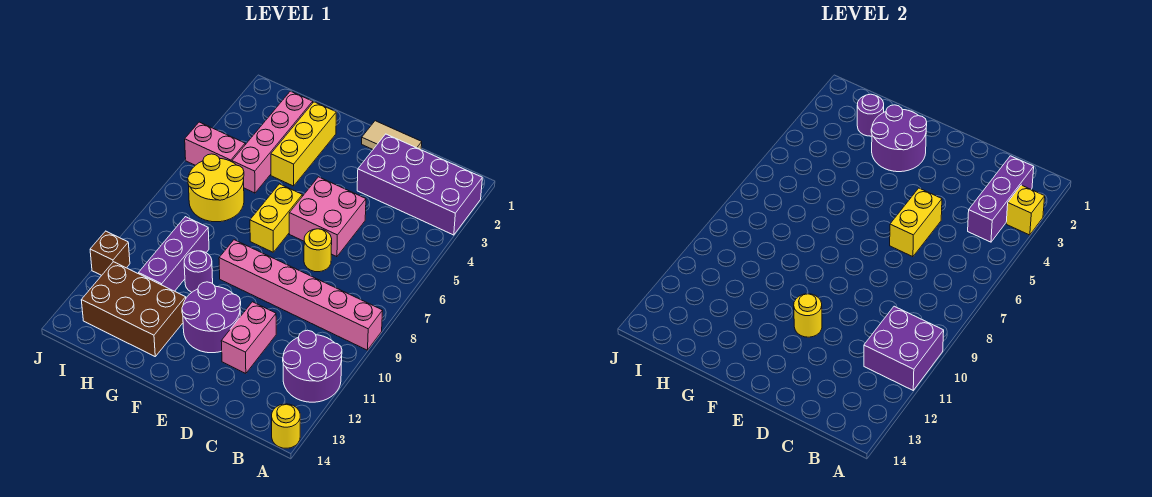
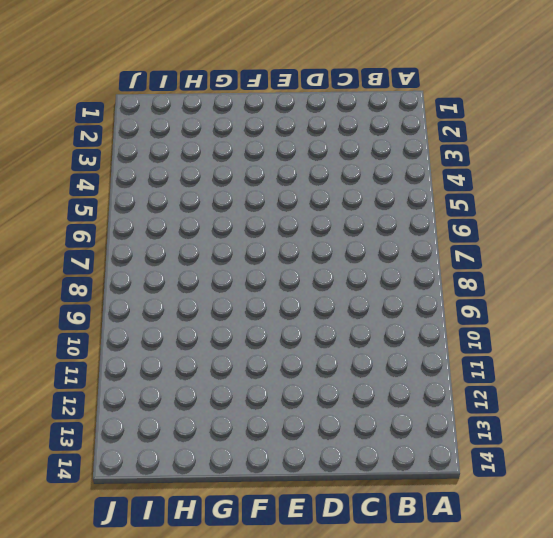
none -> purple brick A2:D3 level 1
none -> pink brick A9:F9 level 1
none -> purple round brick A11:B12 level 1

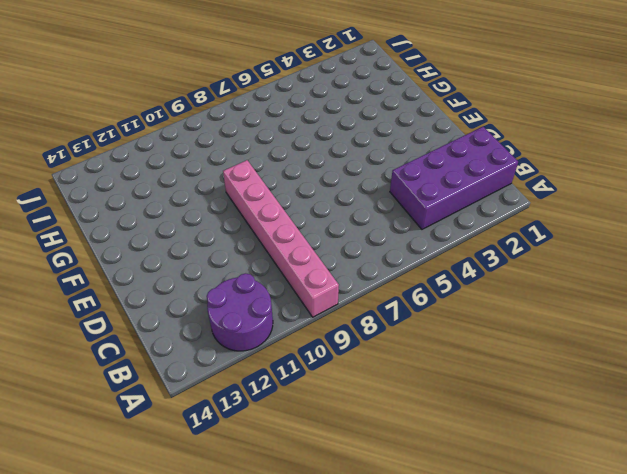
purple brick B1:C4 level 1 -> purple brick A2:D3 level 1
none -> yellow round brick A14 level 1
none -> tan tile D1:E1 level 1
none -> pink brick D5:E6 level 1

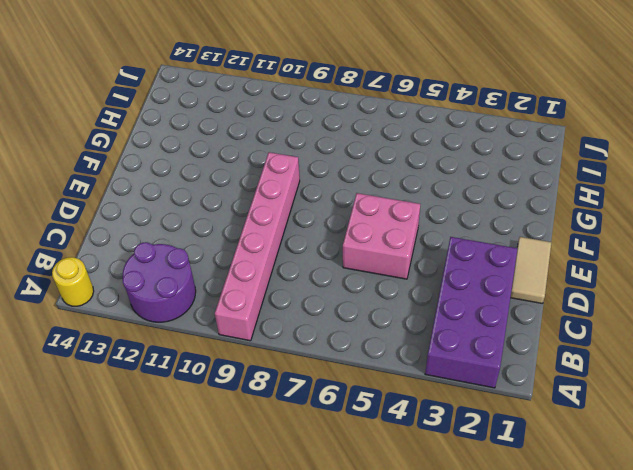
none -> yellow round brick D7 level 1
none -> pink brick D11:D12 level 1
none -> purple round brick E11:F12 level 1

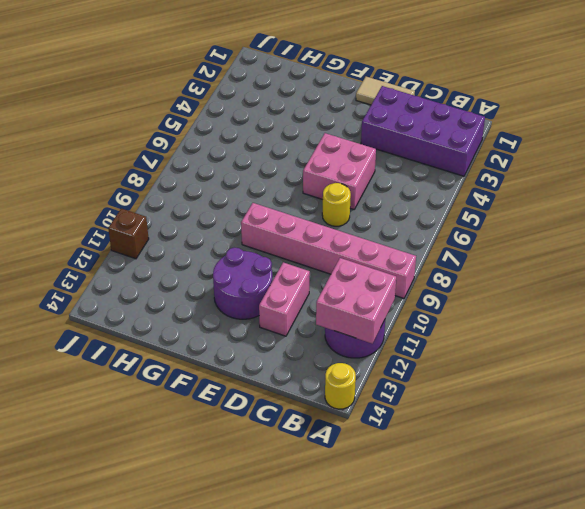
pink brick A11:B12 level 2 -> purple brick A10:B11 level 2
none -> yellow brick F6:F7 level 1
none -> yellow brick G2:G4 level 1
none -> purple round brick G10 level 1

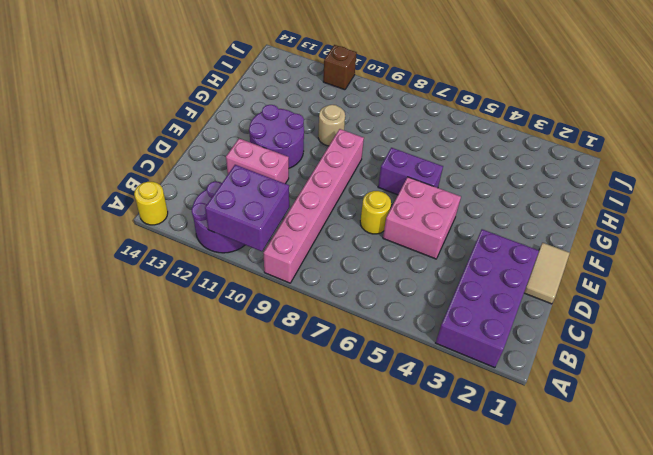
purple brick F6:F7 level 1 -> yellow brick F6:F7 level 1
tan round brick G10 level 1 -> purple round brick G10 level 1
none -> yellow brick G2:G4 level 1
none -> brown brick G12:I13 level 1
none -> pink brick H2:H5 level 1

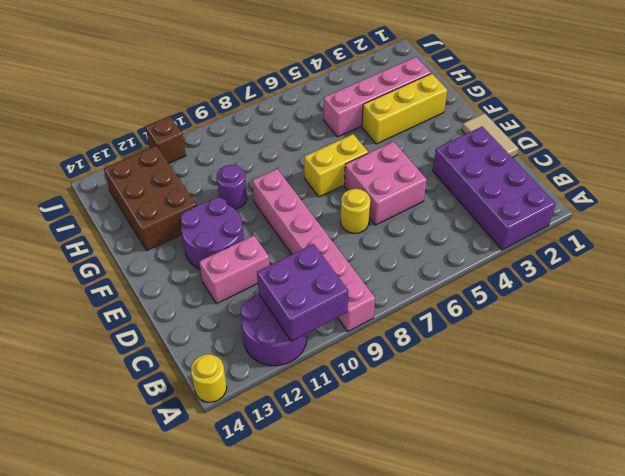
none -> yellow round brick H6:I7 level 1
none -> purple brick H9:H11 level 1
none -> pink brick I5:J5 level 1

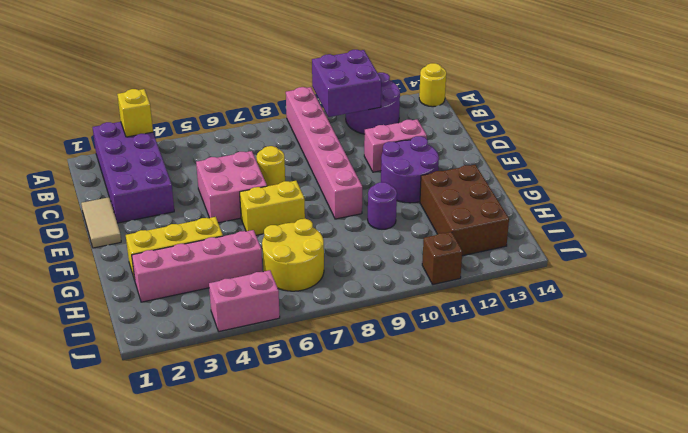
pink brick J4:J5 level 1 -> pink brick I5:J5 level 1
none -> purple brick H9:H11 level 1
none -> purple brick B2:B4 level 2
none -> yellow brick D5:D6 level 2

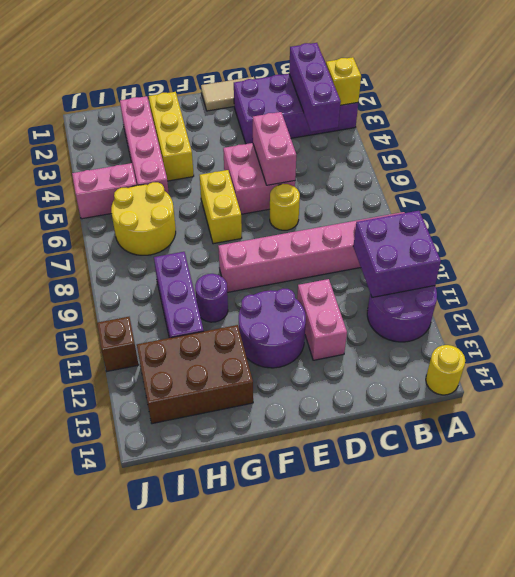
pink brick D5:D6 level 2 -> yellow brick D5:D6 level 2
none -> yellow round brick E11 level 2
none -> purple round brick F2:G3 level 2
none -> purple round brick H2 level 2

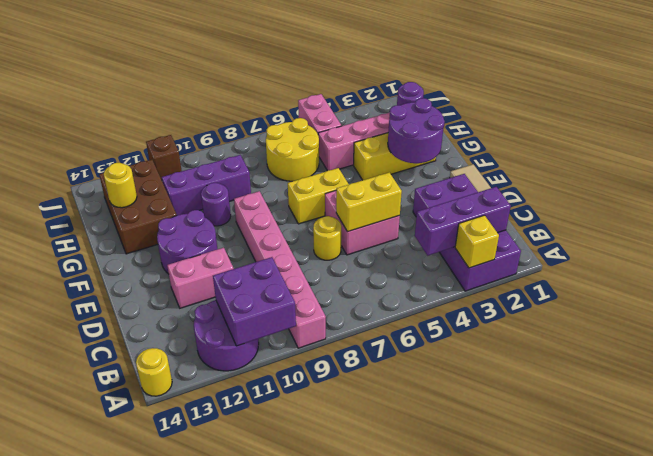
yellow round brick H13 level 2 -> yellow round brick E11 level 2

